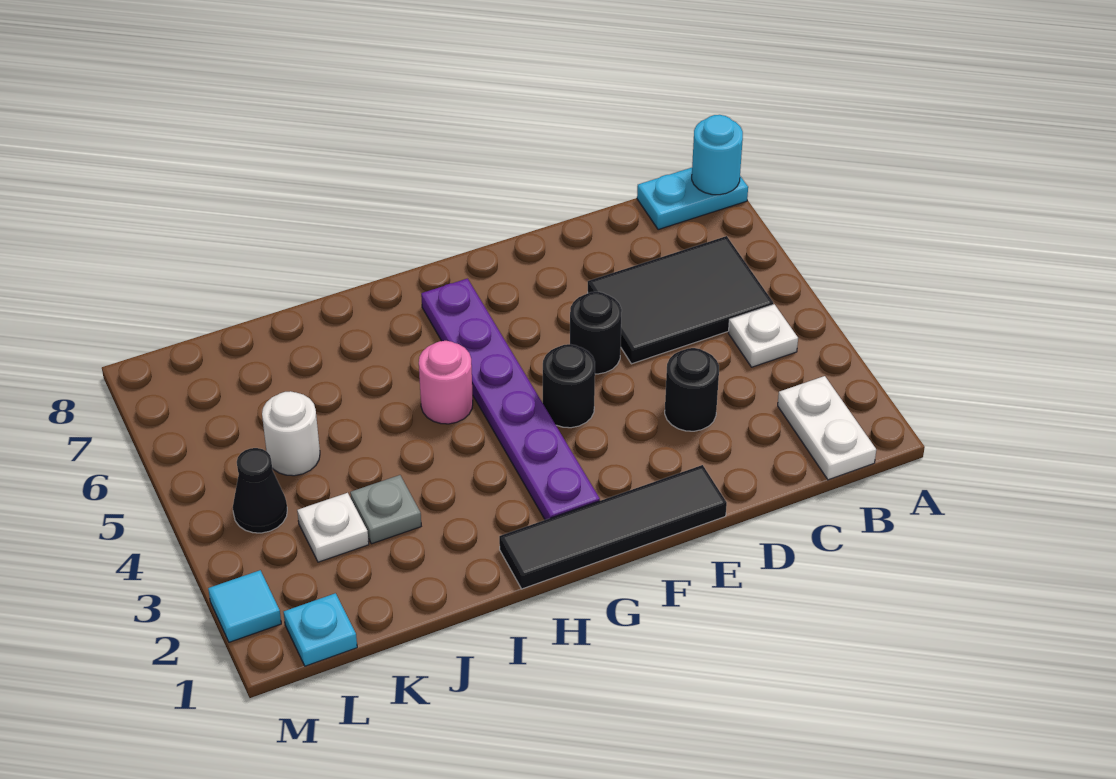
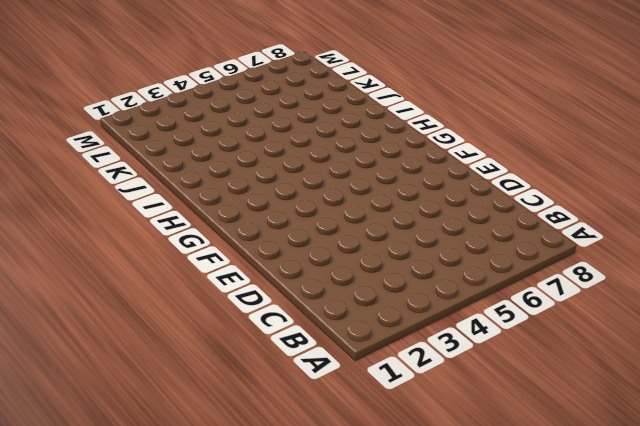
none -> cyan plate A8:B8 level 1
none -> white plate B1:B2 level 1
none -> white plate B4 level 1

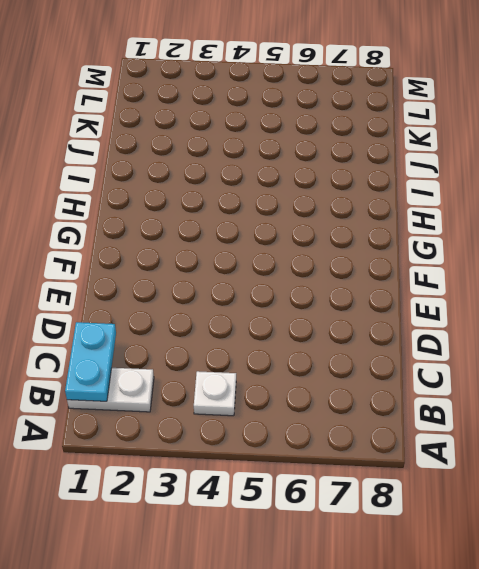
cyan plate B1:C1 level 2 -> cyan plate A8:B8 level 1
none -> black tile B5:D6 level 1
none -> black round brick D3 level 1
none -> black tile E1:H1 level 1

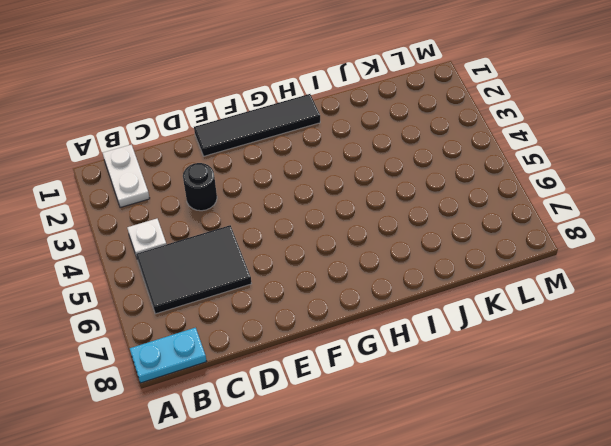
none -> black round brick E5 level 1
none -> black round brick F4 level 1
none -> purple plate G2:G7 level 1

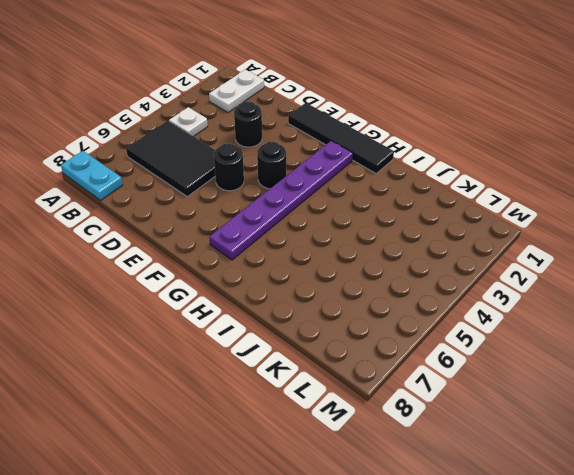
none -> pink round brick H5 level 1
none -> grey plate J3 level 1
none -> white plate K3 level 1

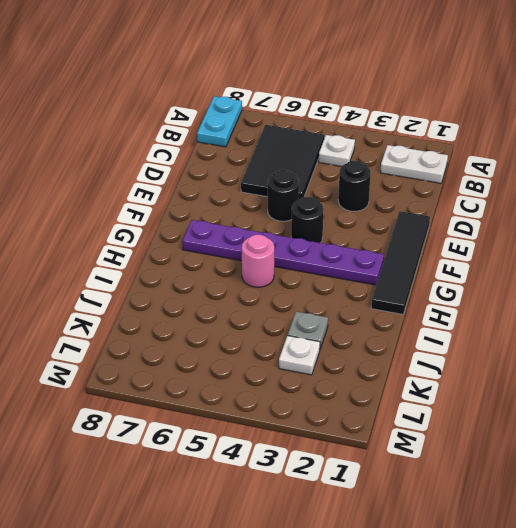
none -> white round brick K5 level 1
none -> cyan plate L1 level 1
none -> black cone L4 level 1

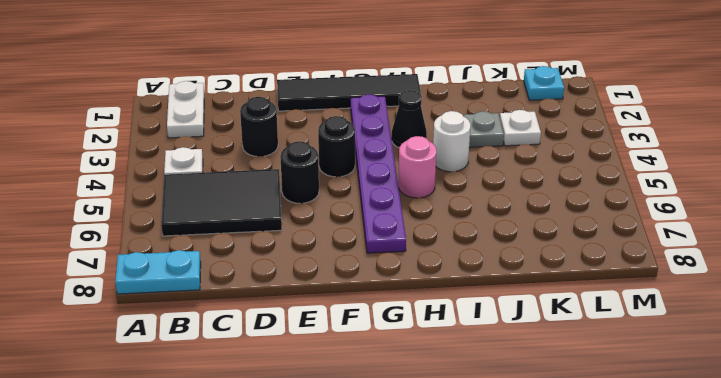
black cone H3 level 1 -> black cone L4 level 1
white round brick I4 level 1 -> white round brick K5 level 1
none -> cyan tile M2 level 1
none -> cyan round brick A8 level 2

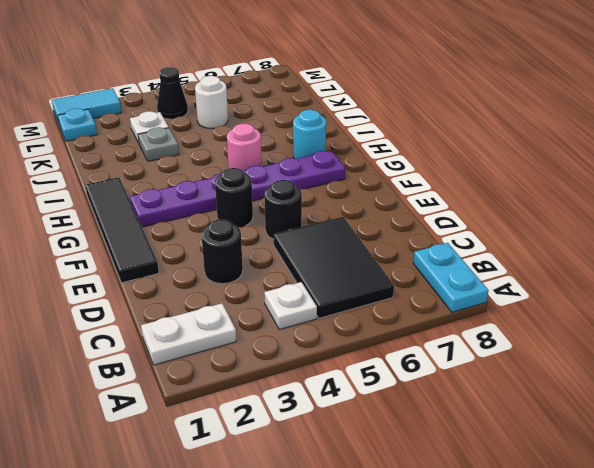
cyan round brick H7 level 1 -> cyan round brick A8 level 2
cyan tile M1:M2 level 1 -> cyan tile M2 level 1

